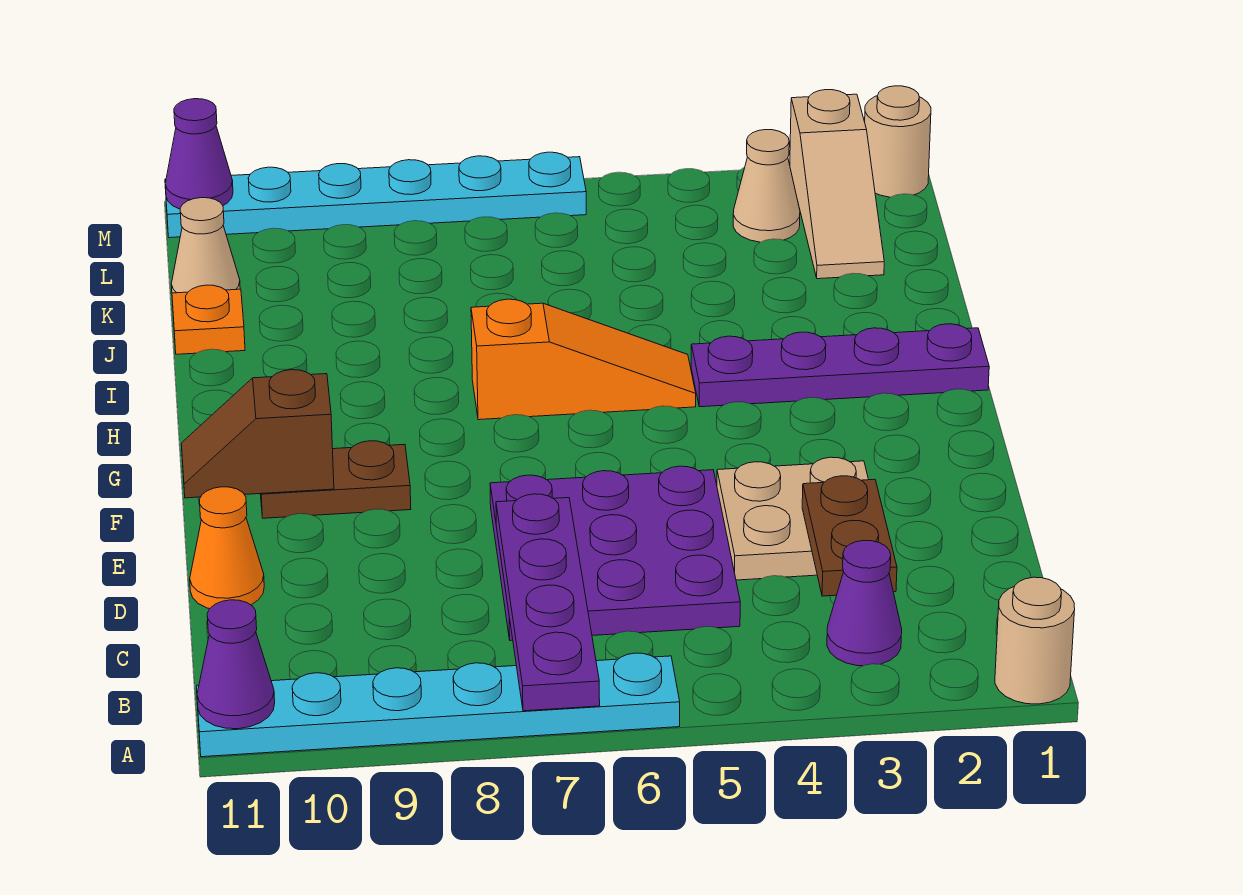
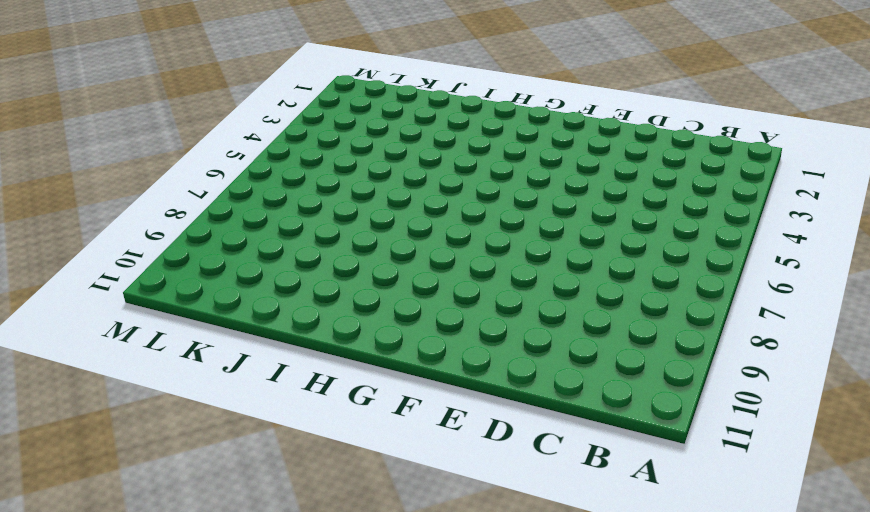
none -> tan round brick A1 level 1
none -> cyan plate A6:A11 level 1
none -> purple cone B3 level 1

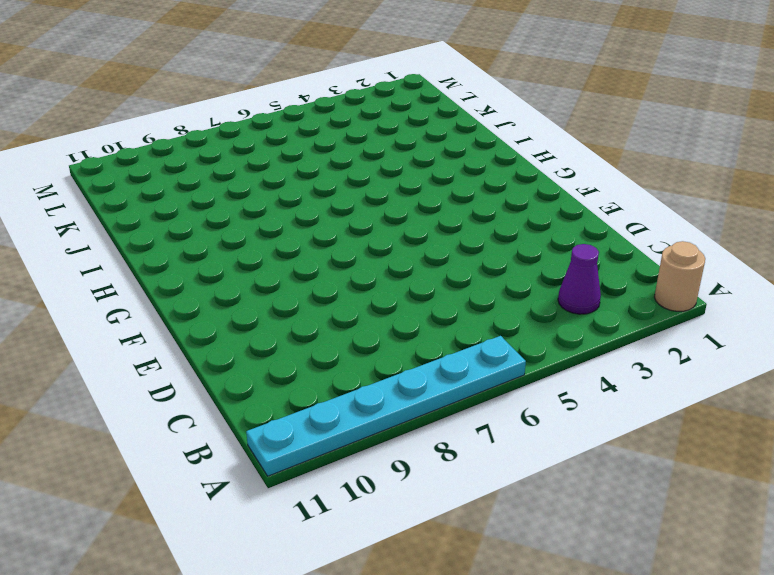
none -> purple plate C5:E7 level 1
none -> tan plate D3:E4 level 1
none -> orange cone D11 level 1

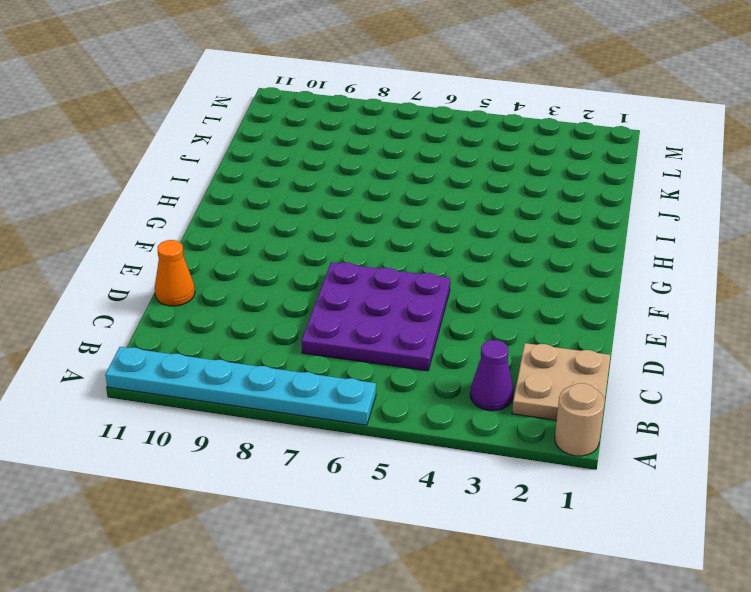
tan plate B1:C2 level 1 -> tan plate D3:E4 level 1
none -> brown plate F9:F10 level 1
none -> purple plate H1:H4 level 1
none -> orange slope H5:H7 level 1 top 7

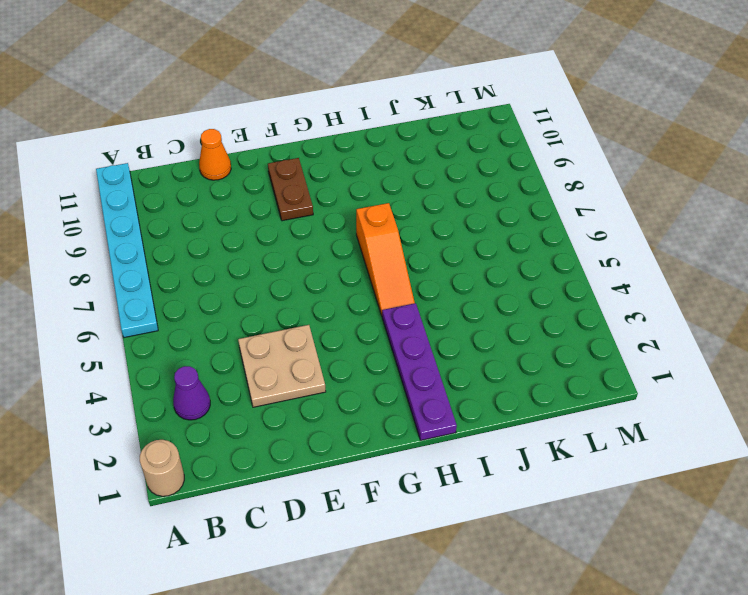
none -> purple plate C5:E7 level 1
none -> orange plate J11 level 1
none -> tan slope K2:M2 level 1 top M

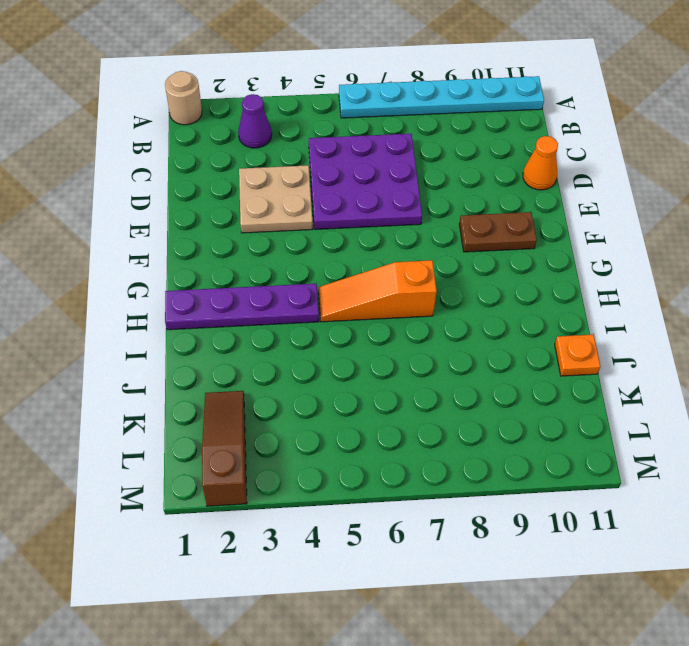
brown slope K2:M2 level 1 top M -> tan slope K2:M2 level 1 top M
none -> tan cone K11 level 1
none -> tan cone L3 level 1
none -> tan round brick M1 level 1

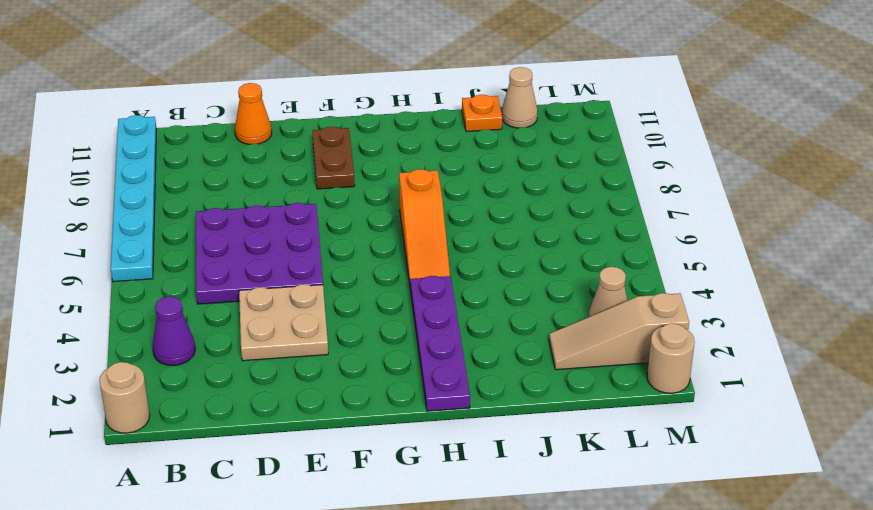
none -> cyan plate M6:M11 level 1
none -> purple plate A7:D7 level 2
none -> purple cone A11 level 2

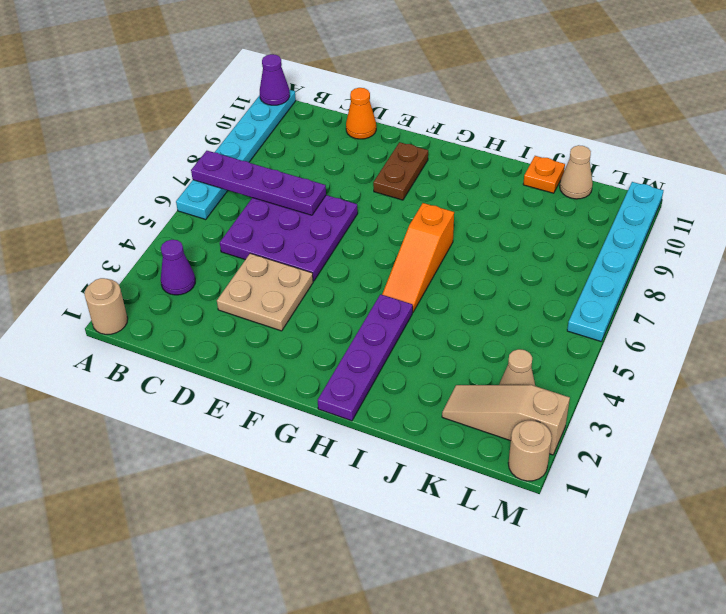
none -> brown plate C3:D3 level 2
none -> brown slope F10:F11 level 2 top 10
none -> purple cone M11 level 2

